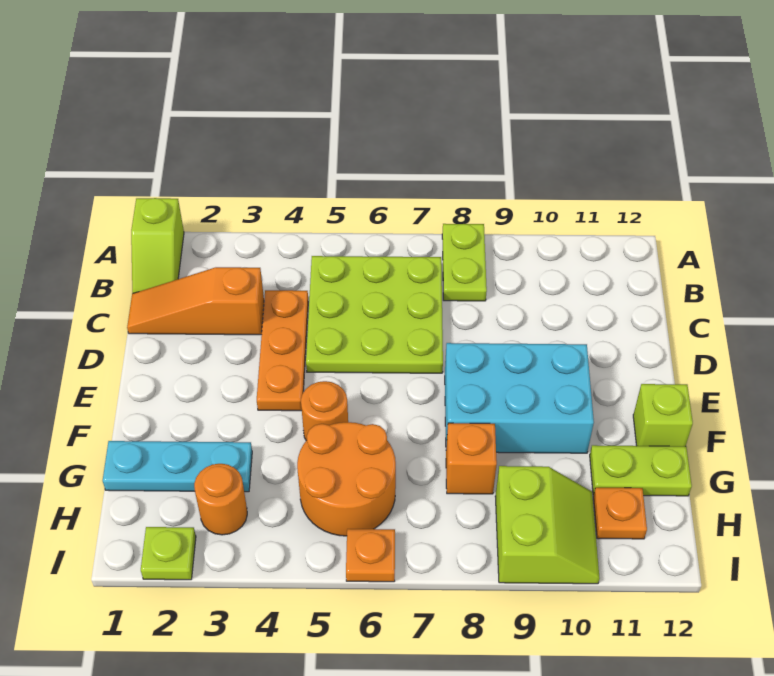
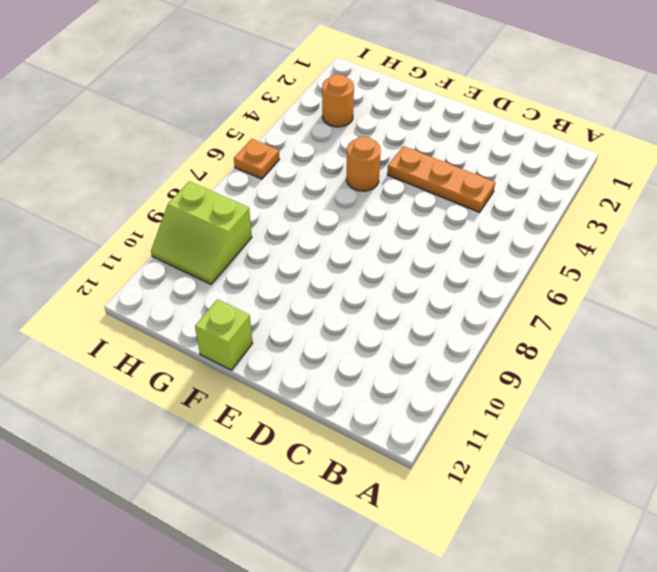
none -> lime slope A1:B1 level 1 top A
none -> lime plate A8:B8 level 1
none -> lime plate B5:D7 level 1

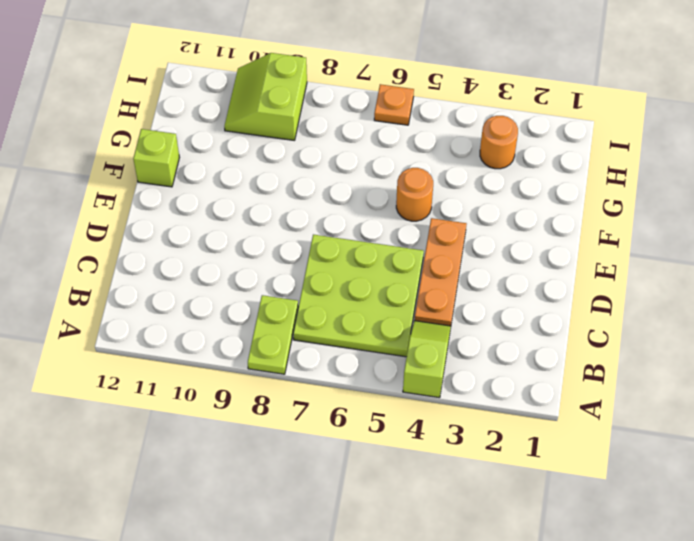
lime slope A4:B4 level 1 top A -> lime slope A1:B1 level 1 top A
none -> orange slope C1:C3 level 1 top 3
none -> cyan brick E8:F10 level 1
none -> cyan plate G1:G3 level 1

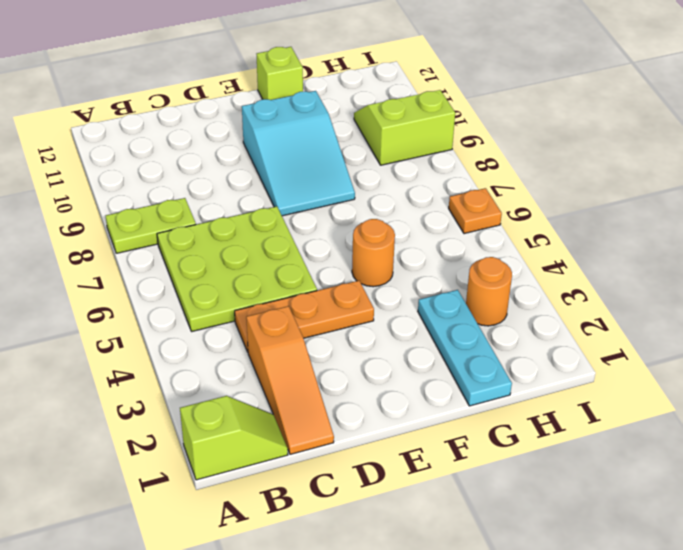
cyan slope E8:F10 level 1 top 10 -> cyan brick E8:F10 level 1
none -> orange round brick G5:H6 level 1
none -> orange brick G8 level 1
none -> lime plate G11:G12 level 1

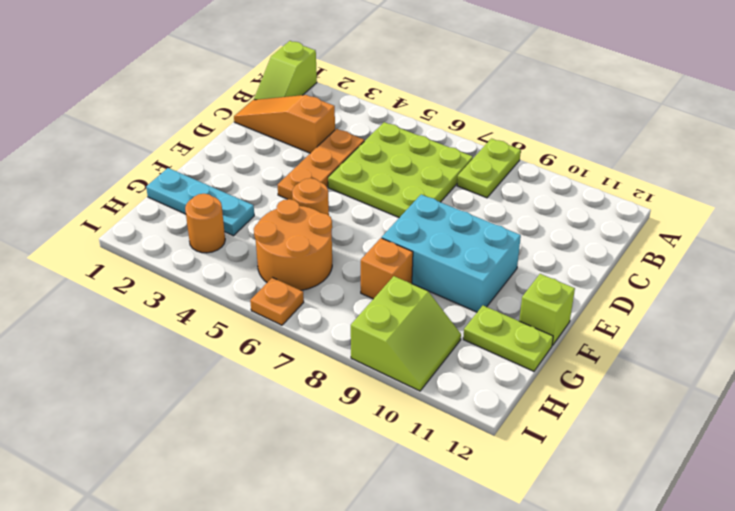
none -> orange plate H11 level 1
none -> lime plate I2 level 1

